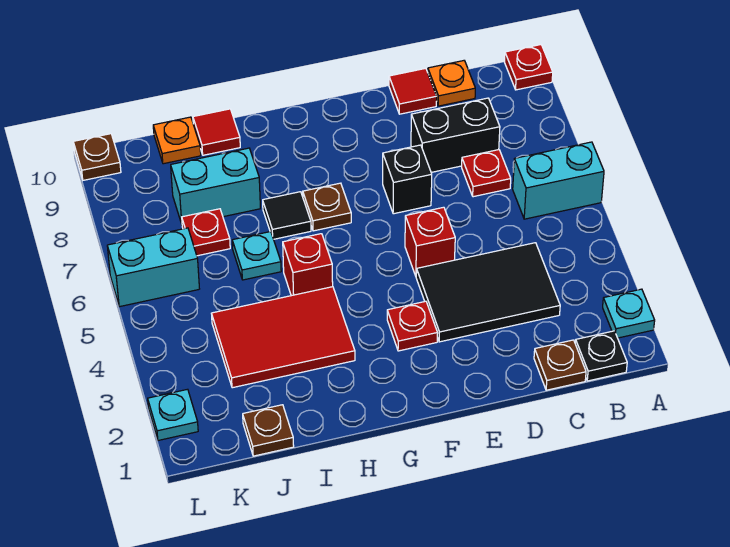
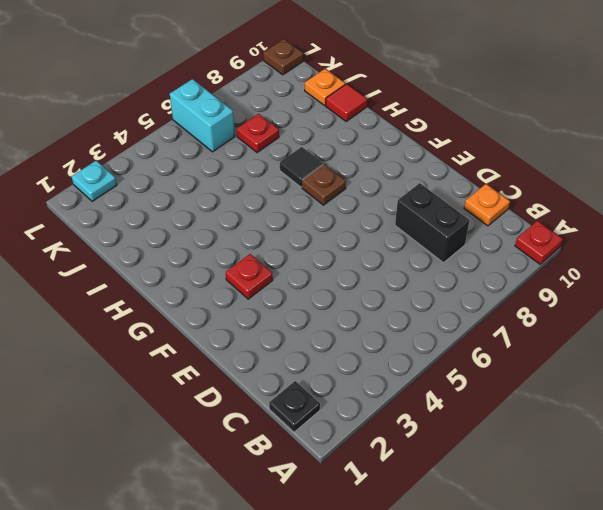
none -> cyan plate A2 level 1
none -> cyan brick A6:B6 level 1
none -> brown plate C1 level 1

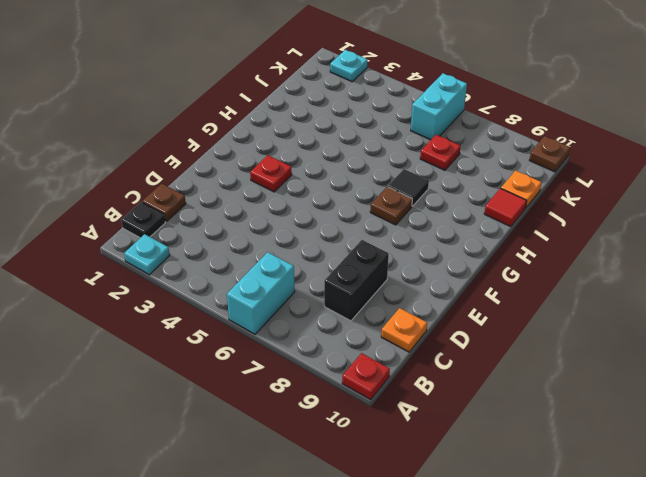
none -> black tile C3:E4 level 1
none -> red plate C7 level 1
none -> red tile D10 level 1

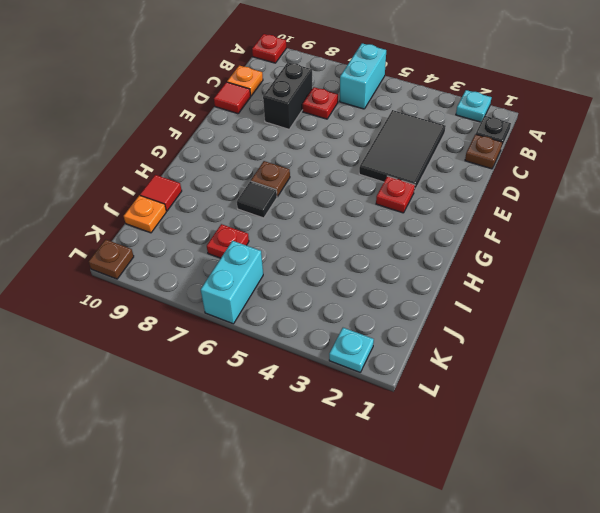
none -> red brick E5 level 1
none -> black brick E7 level 1
none -> red tile H3:J4 level 1

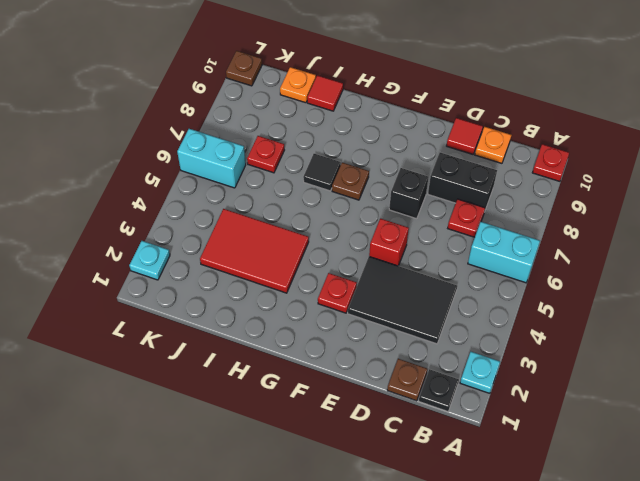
none -> red brick H5 level 1
none -> cyan plate I6 level 1
none -> cyan brick I8:J8 level 1

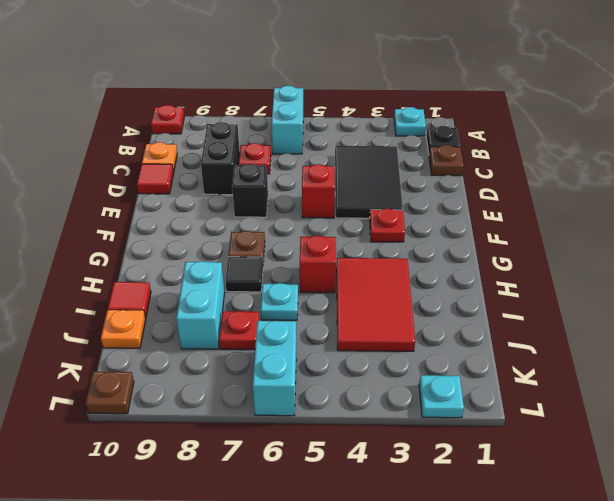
none -> brown plate J1 level 1

